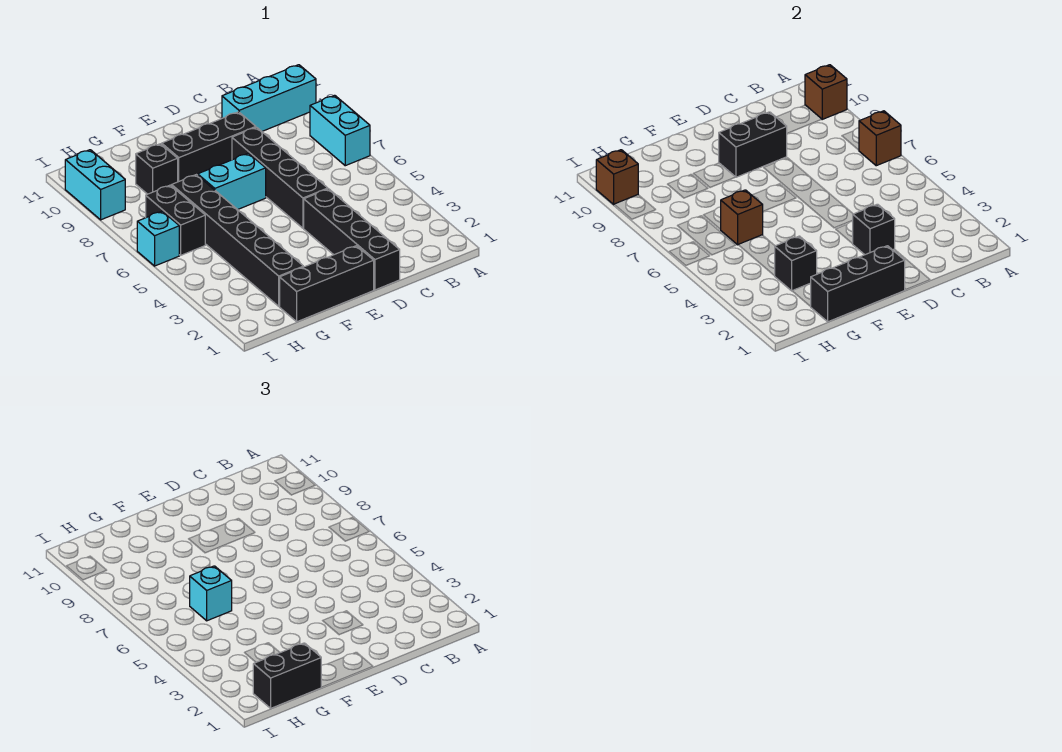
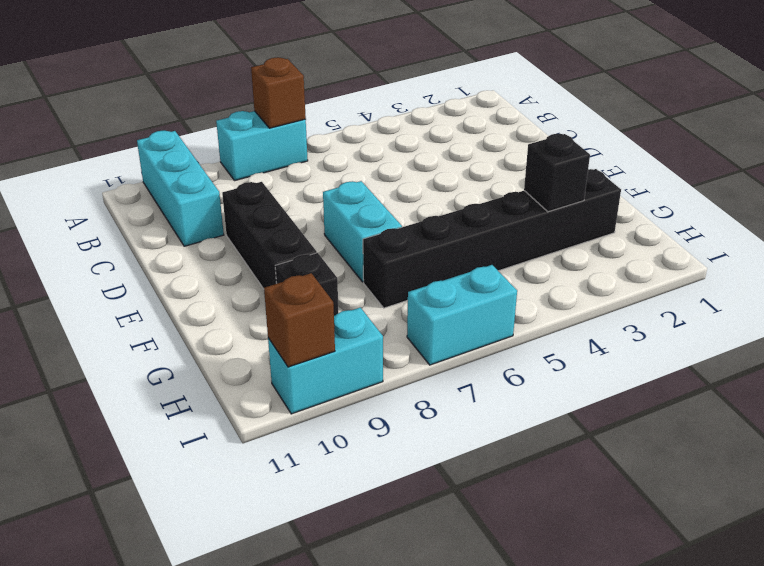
cyan brick I6:I7 level 1 -> cyan brick I6 level 1
none -> black brick D1:D4 level 1
none -> black brick D5:D8 level 1
none -> black brick E1:G1 level 1

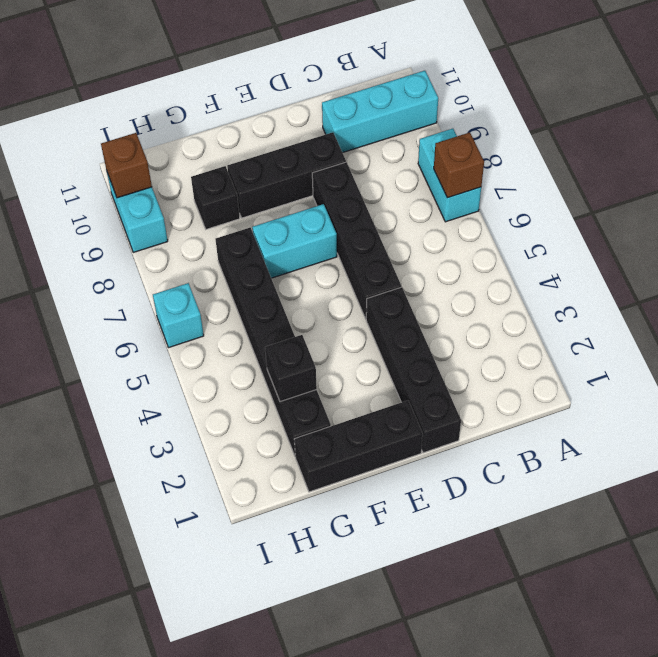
none -> black brick H6:H7 level 1
none -> brown brick A10 level 2
none -> black brick D3 level 2

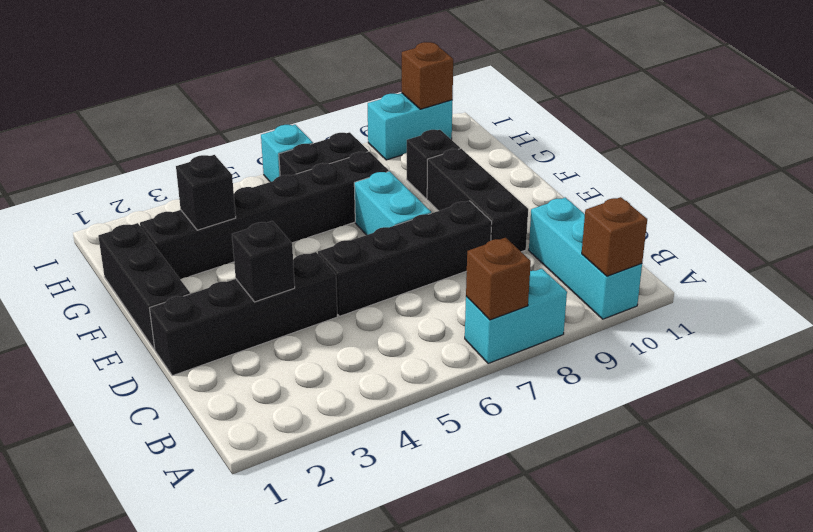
none -> black brick D9:E9 level 2
none -> black brick E1:G1 level 2
none -> brown brick G6 level 2

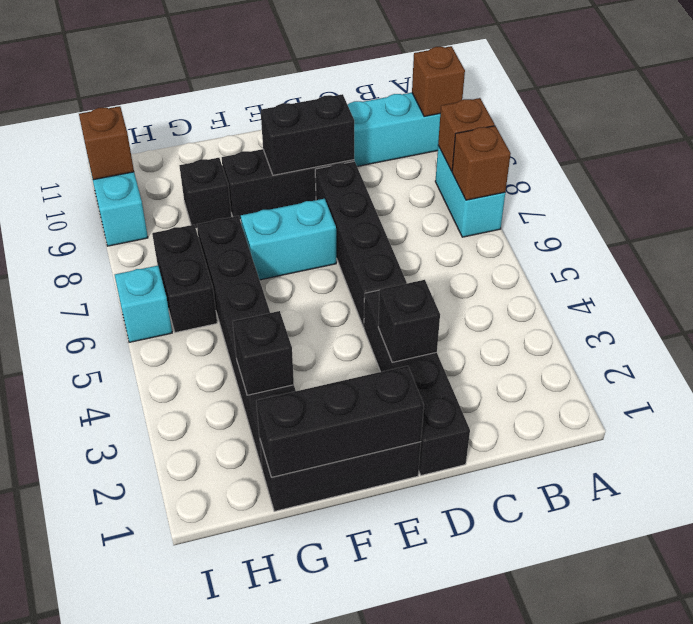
brown brick A8 level 2 -> brown brick G6 level 2
none -> black brick G1:H1 level 3
none -> cyan brick G6 level 3

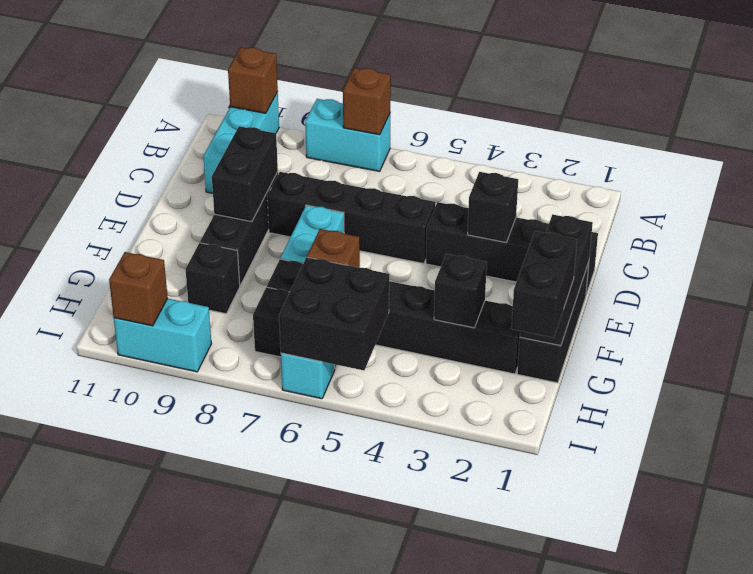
black brick H5:I6 level 2 -> none
none -> cyan brick G6 level 3

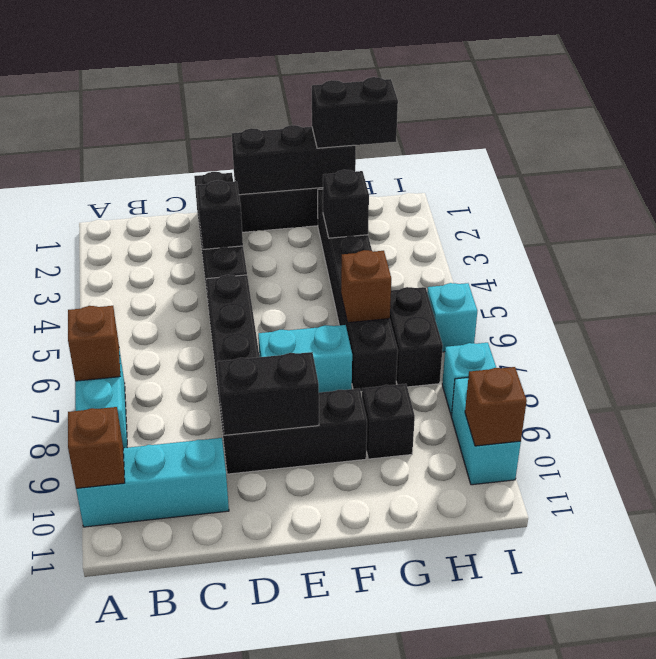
cyan brick I8 level 1 -> cyan brick G6 level 3

